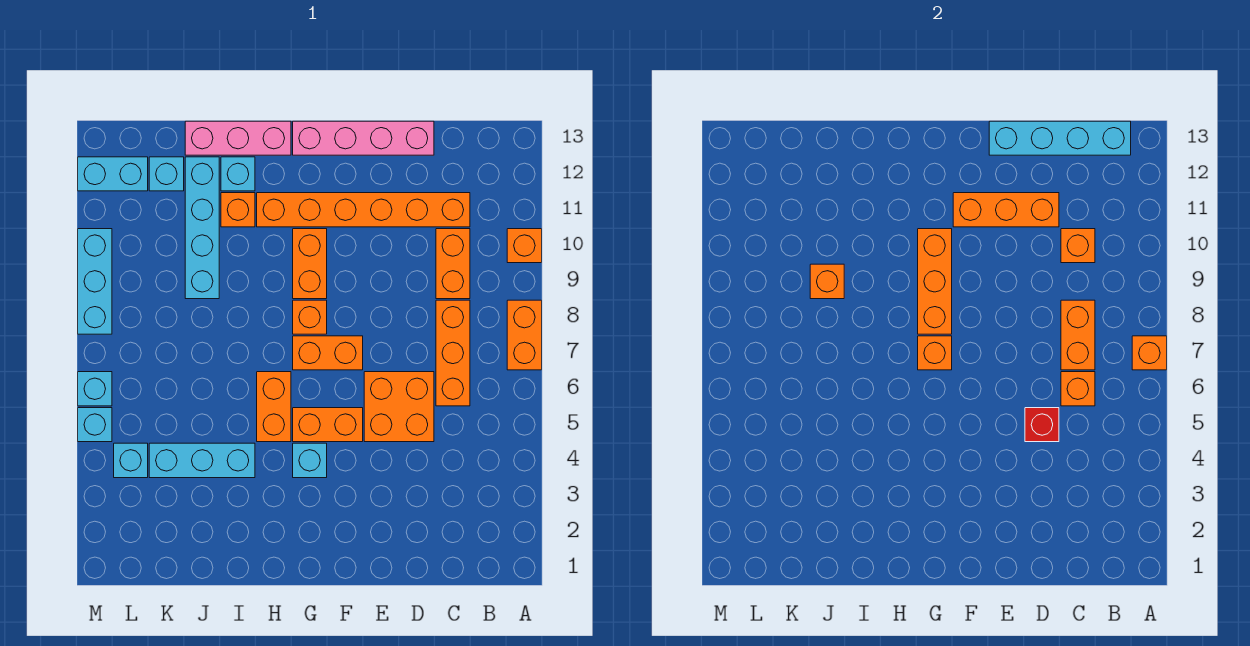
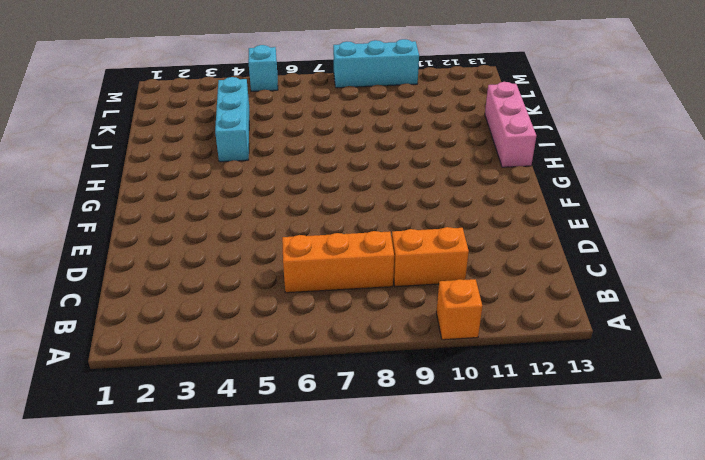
none -> orange brick A7:A8 level 1
none -> orange brick C11:H11 level 1
none -> orange brick D5:E6 level 1
none -> pink brick D13:G13 level 1

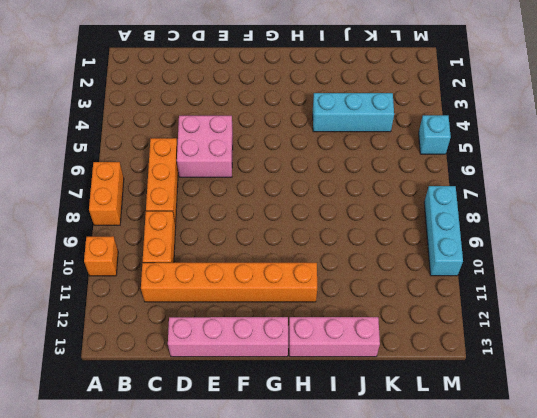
pink brick D5:E6 level 1 -> orange brick D5:E6 level 1
none -> orange brick F5:G5 level 1
none -> orange brick F7:G7 level 1
none -> cyan brick G4 level 1
none -> orange brick G8 level 1

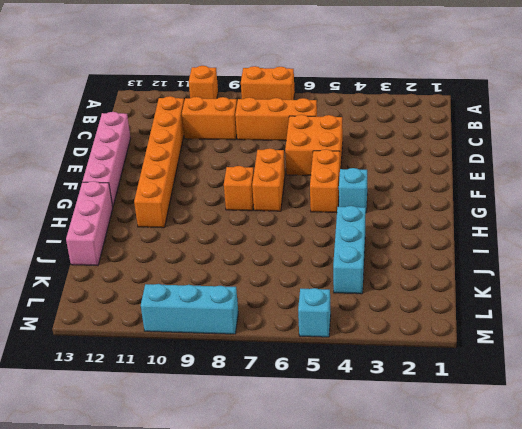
none -> orange brick G9:G10 level 1
none -> orange brick H5:H6 level 1
none -> orange brick I11 level 1
none -> cyan brick I12 level 1

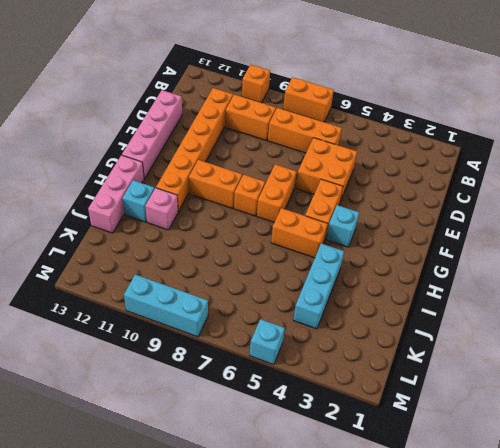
pink brick I11 level 1 -> orange brick I11 level 1
none -> cyan brick J9:J12 level 1
none -> cyan brick K12 level 1
none -> cyan brick L4 level 1
none -> cyan brick L12:M12 level 1

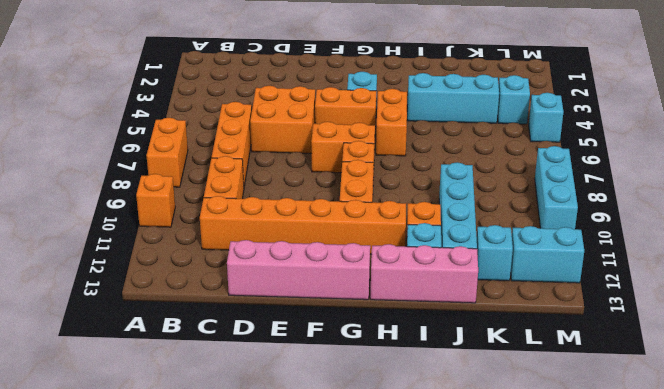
none -> cyan brick M6 level 1
none -> orange brick A7 level 2
none -> cyan brick B13:E13 level 2
none -> orange brick C6 level 2

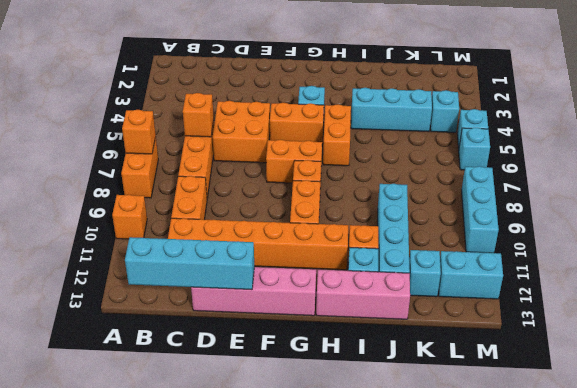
none -> orange brick C7:C8 level 2
none -> orange brick C10 level 2
none -> red brick D5 level 2
none -> orange brick D11:F11 level 2

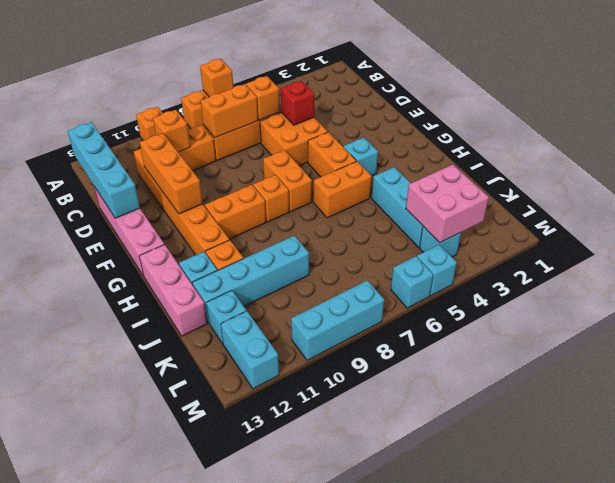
pink brick K3:L4 level 2 -> none
none -> orange brick G7 level 2
none -> orange brick G8:G10 level 2
none -> orange brick J9 level 2

